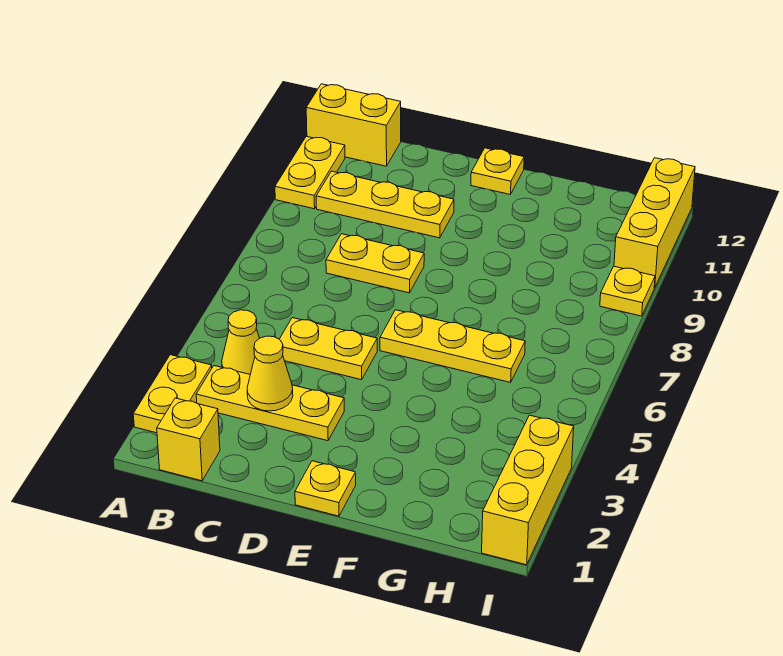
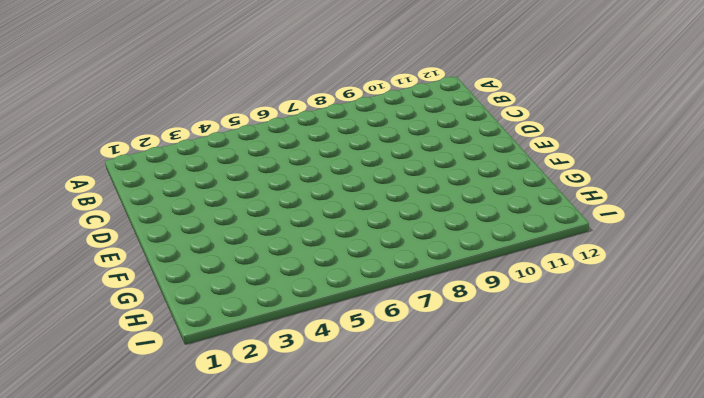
none -> yellow plate A2:A3 level 1
none -> yellow plate A10:A11 level 1
none -> yellow brick A12:B12 level 1

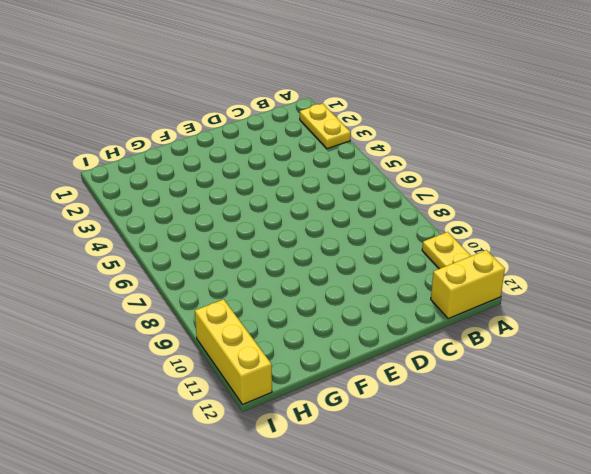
none -> yellow brick B1 level 1
none -> yellow plate B3:D3 level 1
none -> yellow cone B4 level 1

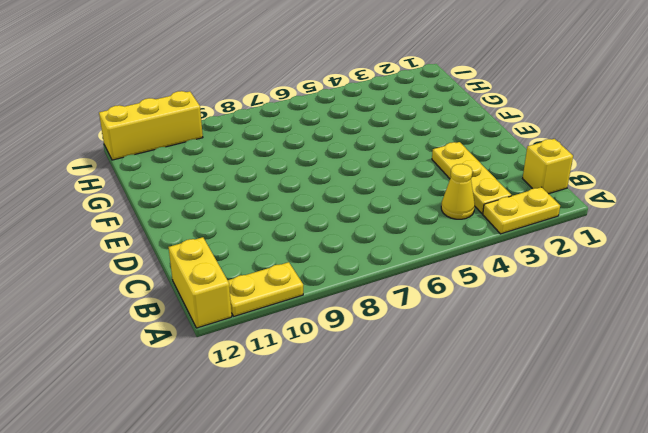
none -> yellow plate B10:D10 level 1
none -> yellow plate C5:D5 level 1
none -> yellow plate C8:D8 level 1

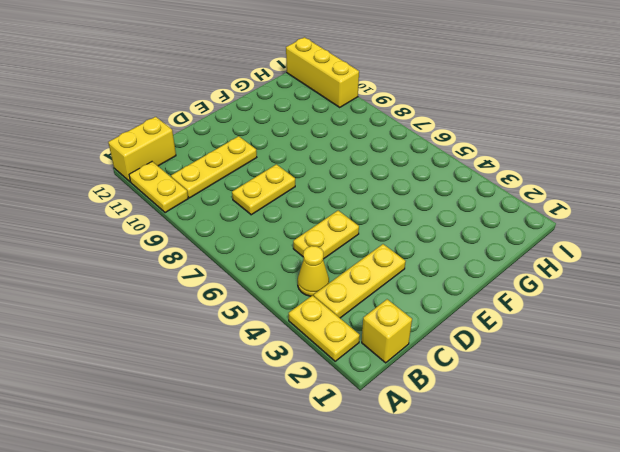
none -> yellow plate E1 level 1
none -> yellow plate E6:G6 level 1
none -> yellow plate E12 level 1

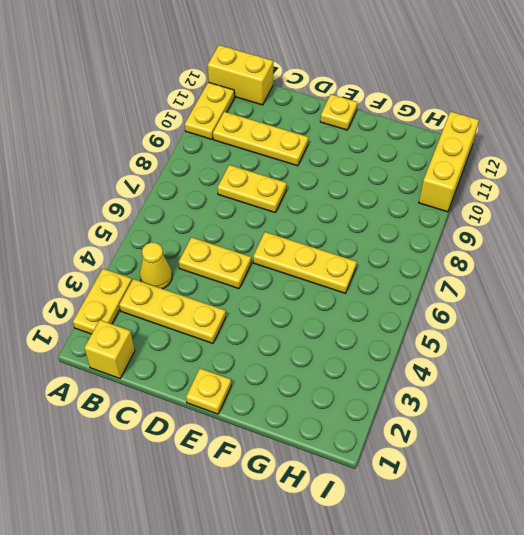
none -> yellow brick I1:I3 level 1
none -> yellow plate I9 level 1
none -> yellow cone C3 level 2

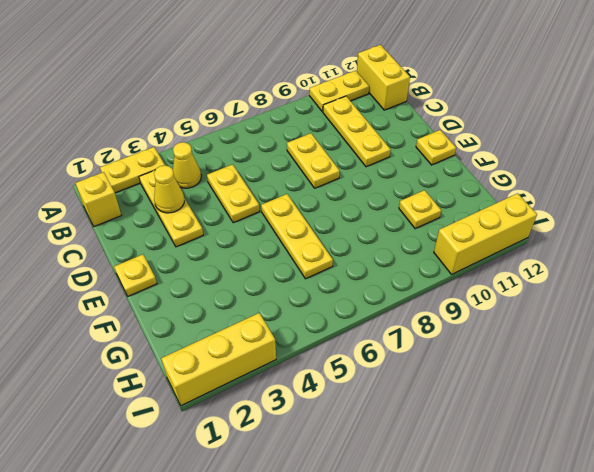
yellow plate G10 level 1 -> yellow plate I9 level 1

